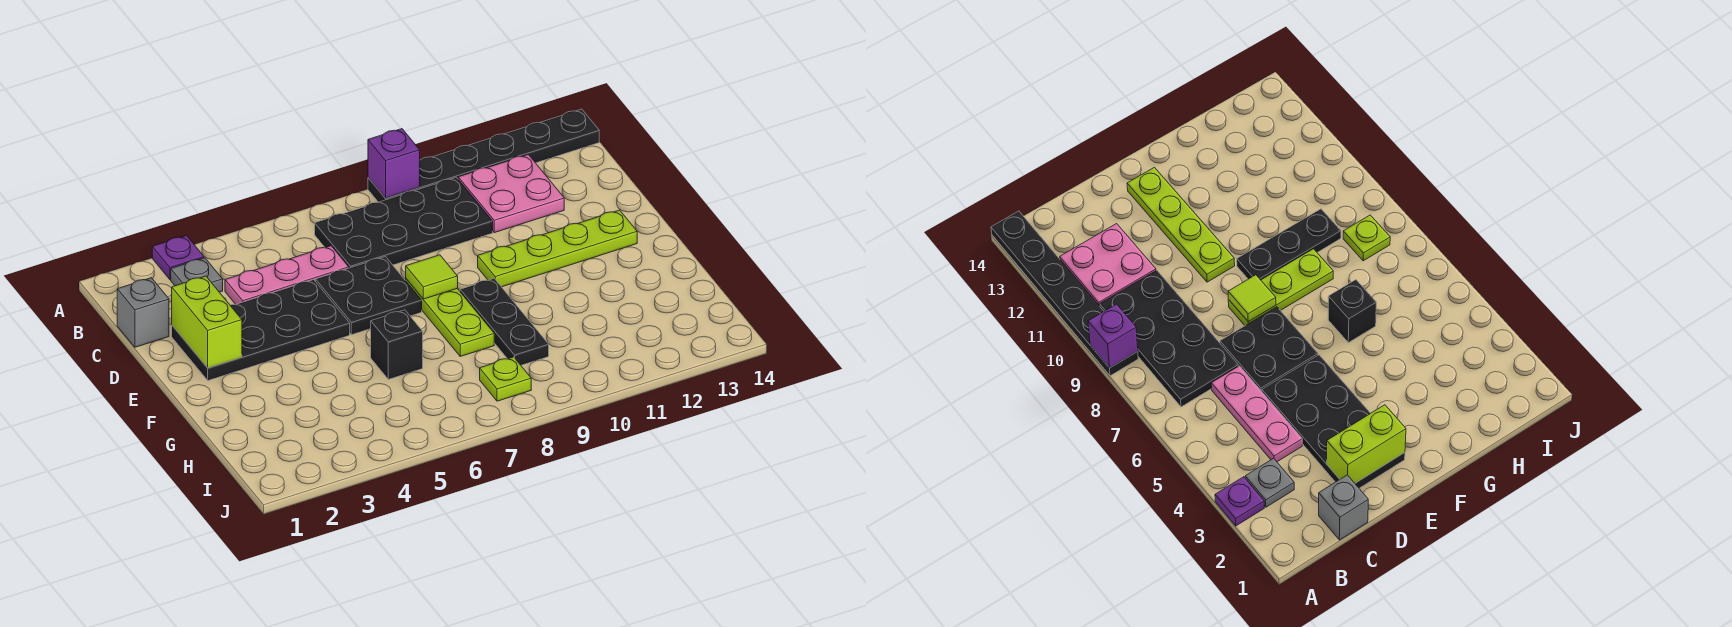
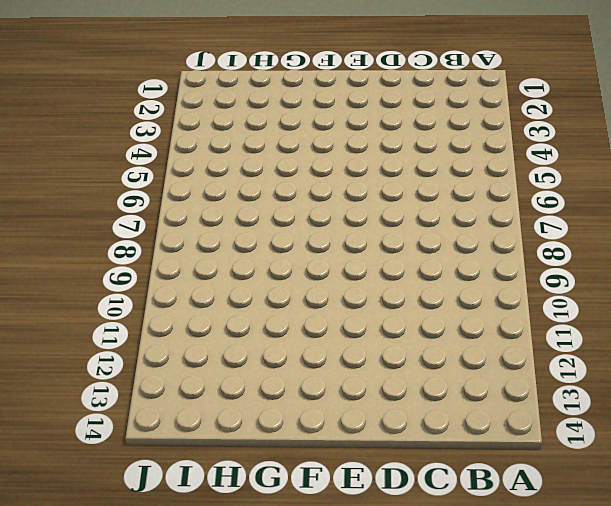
none -> purple plate A3 level 1
none -> black plate A9:A14 level 1
none -> grey plate B3 level 1

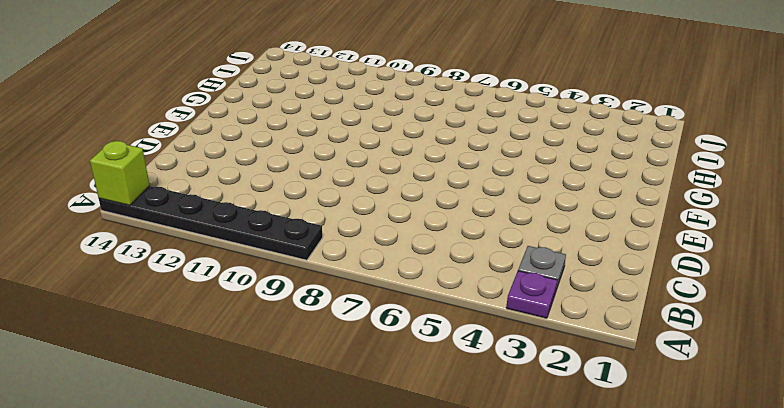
lime brick A14 level 2 -> none
none -> black plate B7:C10 level 1
none -> pink plate B11:C12 level 1
none -> grey brick C1 level 1

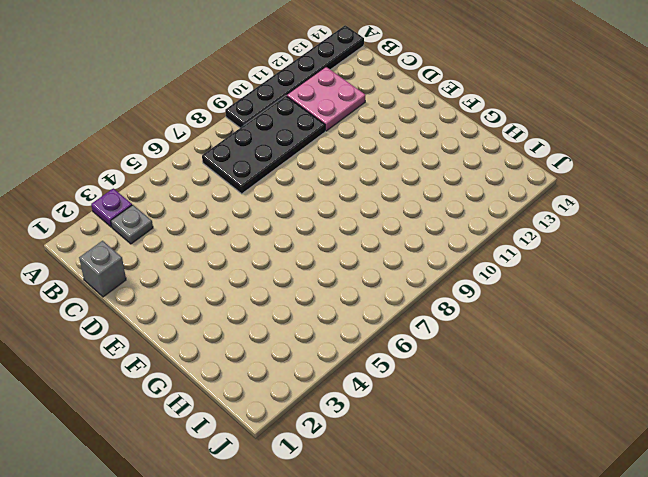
none -> pink plate C4:C6 level 1
none -> black plate D2:E5 level 1
none -> black plate D6:E7 level 1

